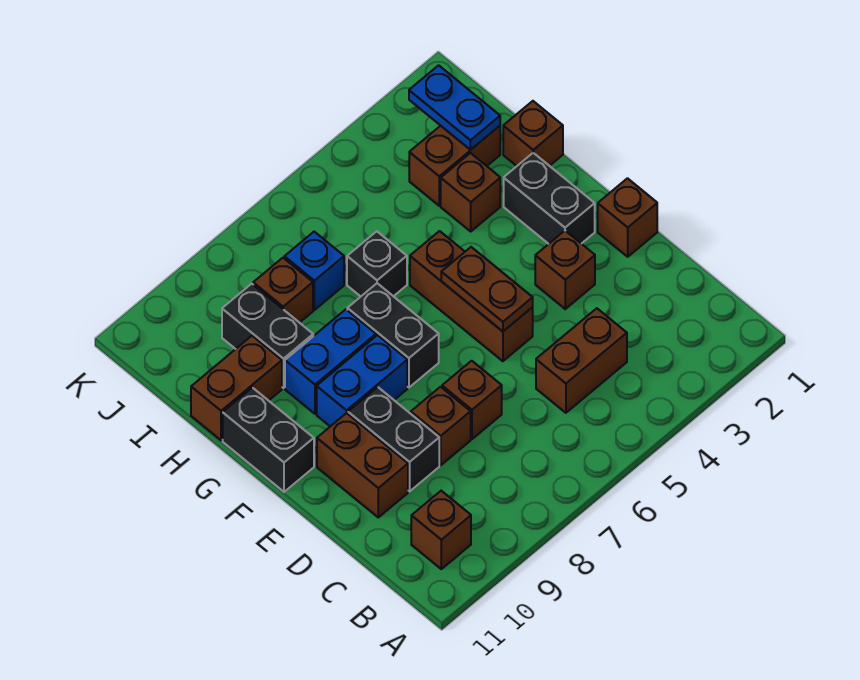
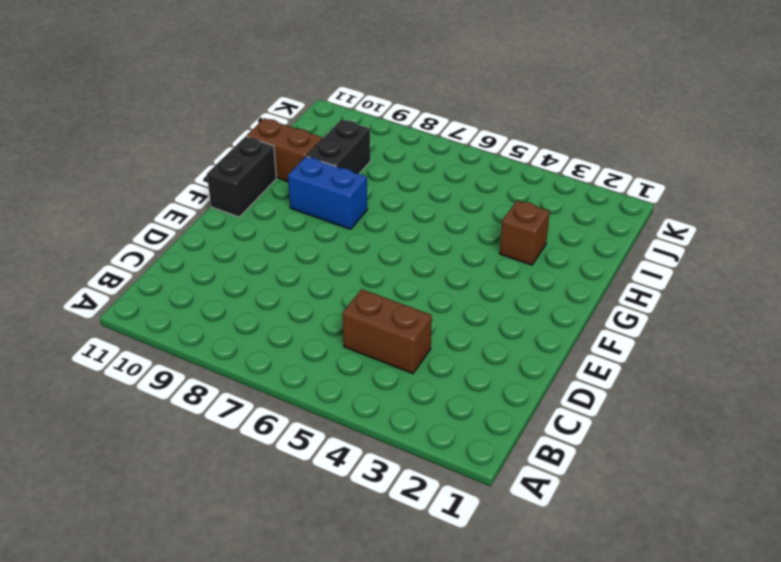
none -> brown brick B10 level 1
none -> brown brick D7 level 1
none -> brown brick D8 level 1

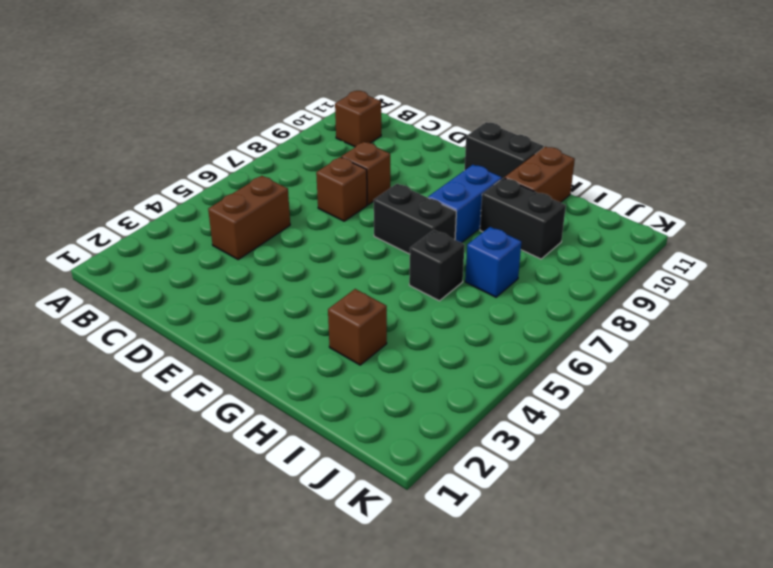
none -> black brick D9:E9 level 1
none -> brown brick D10:E10 level 1
none -> brown brick E1 level 1

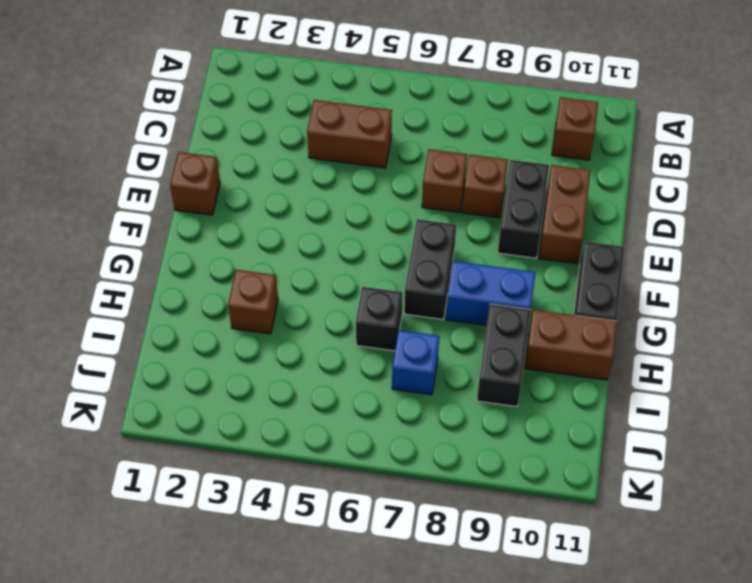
none -> brown brick E3 level 1
none -> brown brick E5:G5 level 1
none -> black brick F2:G2 level 1

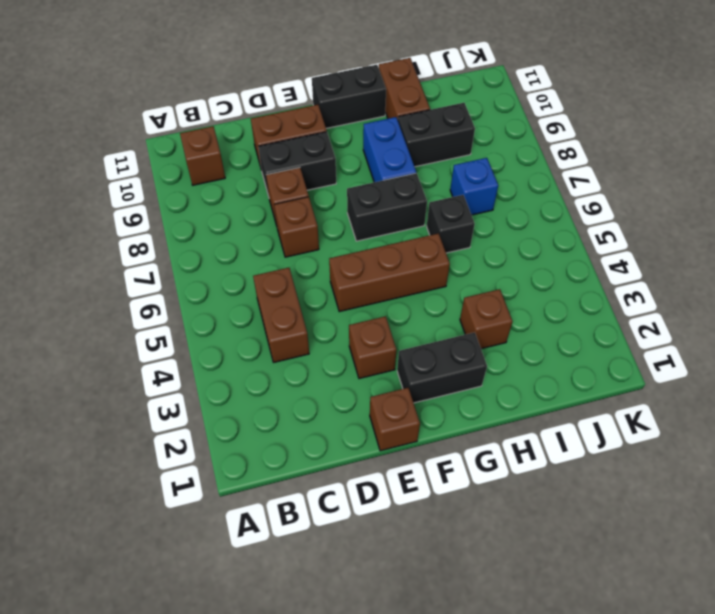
none -> blue brick F8:F9 level 1
none -> brown brick H1 level 1
none -> brown brick I2:I3 level 1

